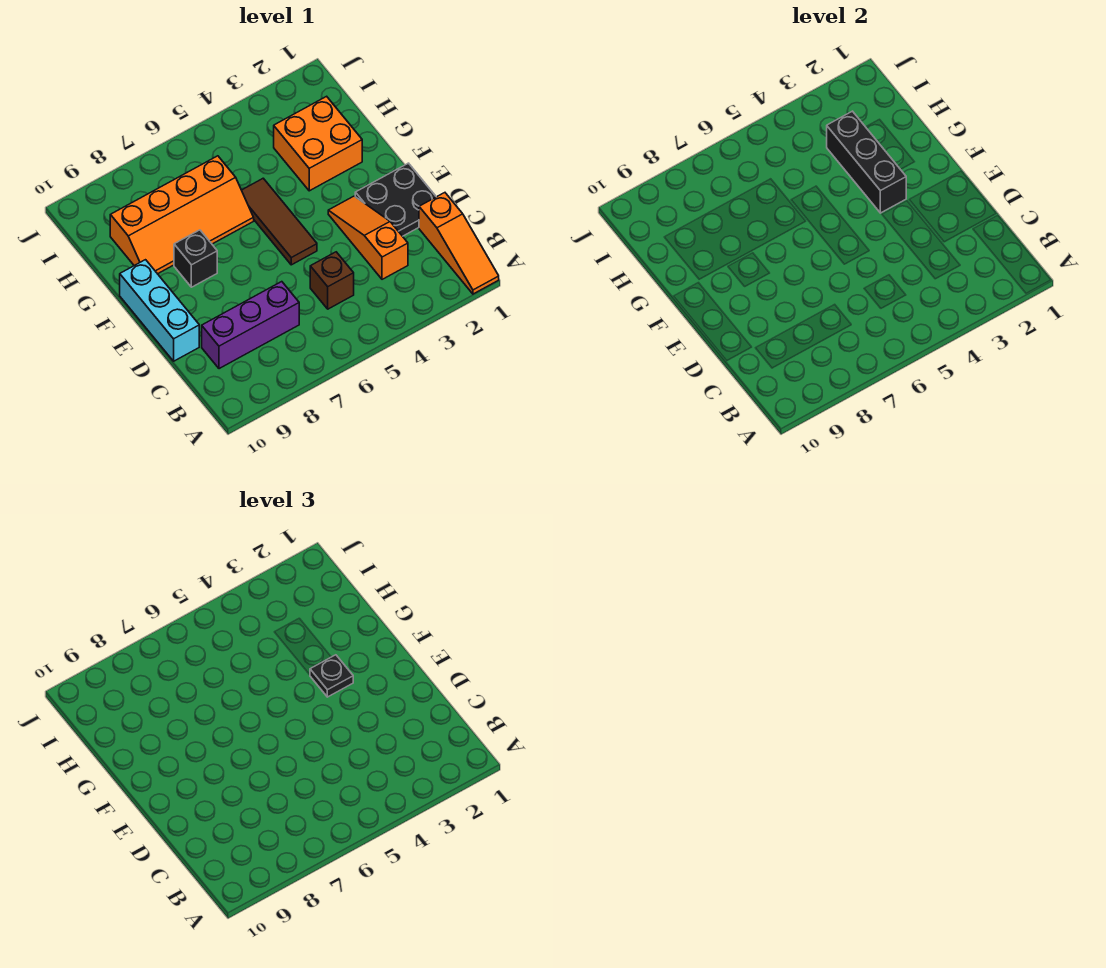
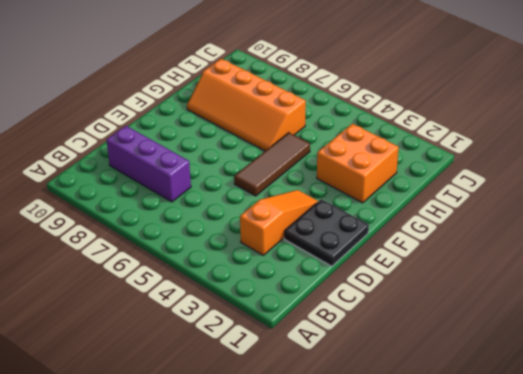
none -> orange slope A1:C1 level 1 top C
none -> brown brick C5 level 1
none -> cyan brick D10:F10 level 1

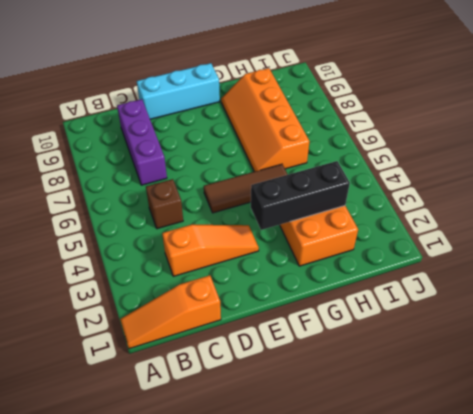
none -> black plate D1:E2 level 1
none -> black brick F8 level 1
none -> black plate F3 level 3

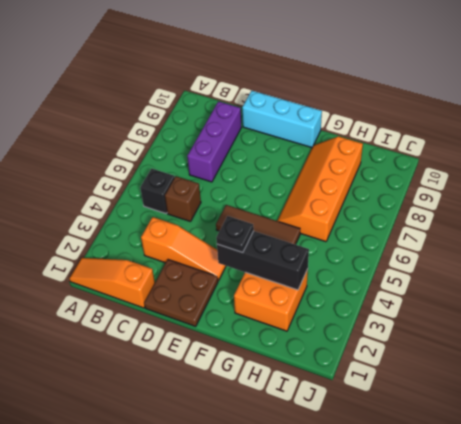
black brick B5 level 1 -> black brick F8 level 1
brown plate D1:E2 level 1 -> black plate D1:E2 level 1

